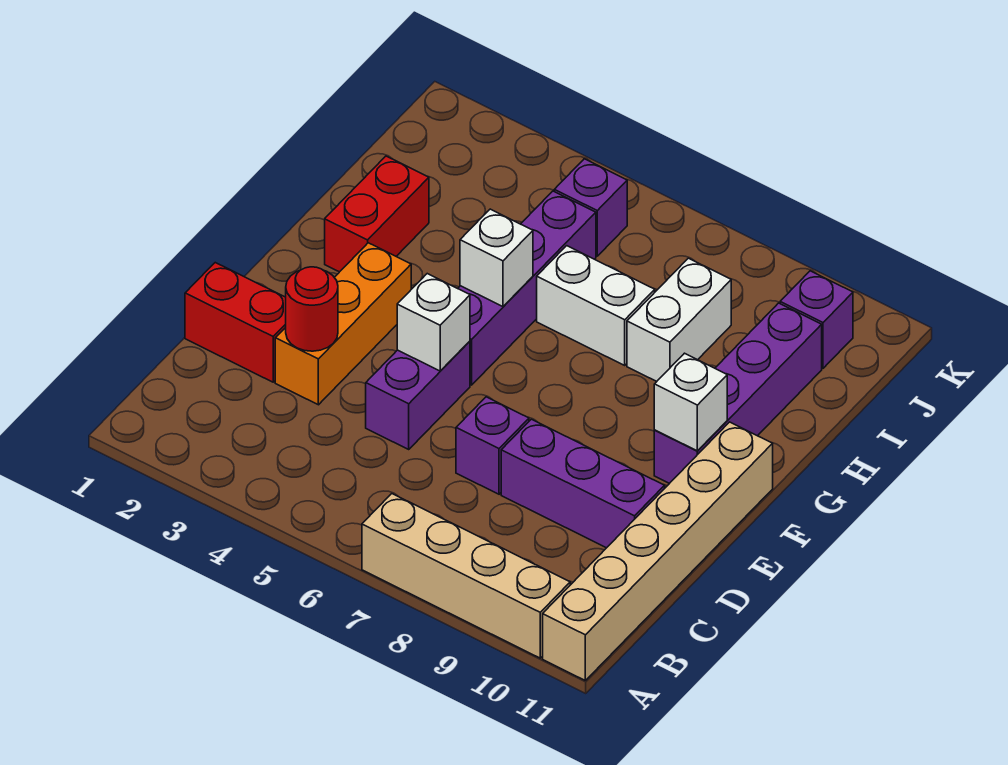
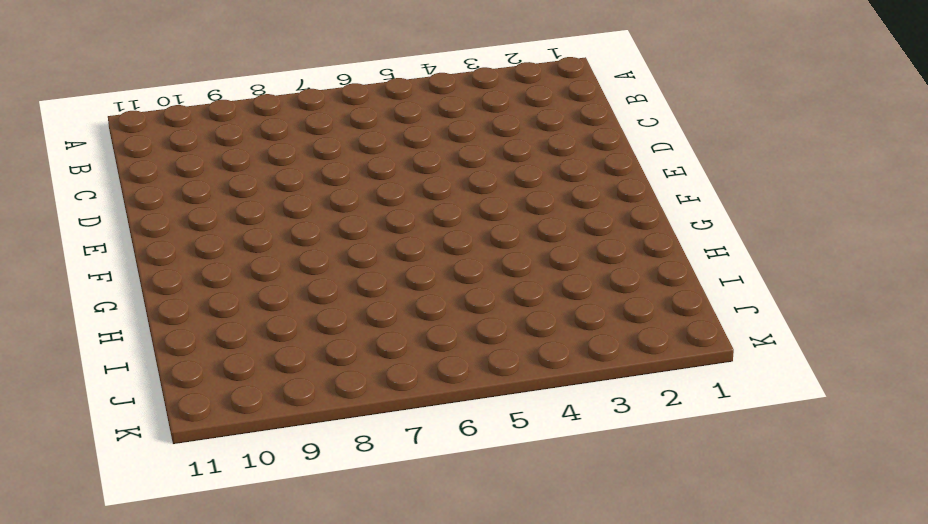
none -> tan brick A7:A10 level 1
none -> tan brick A11:F11 level 1
none -> red brick D1:D2 level 1

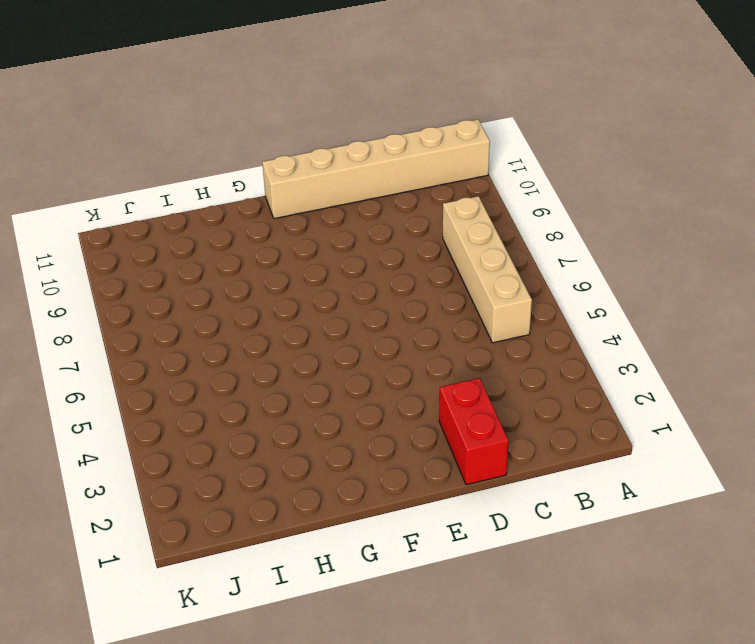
tan brick B5:B8 level 1 -> tan brick A7:A10 level 1
none -> orange brick D3:F3 level 1
none -> purple brick D5:E5 level 1
none -> purple brick D7 level 1

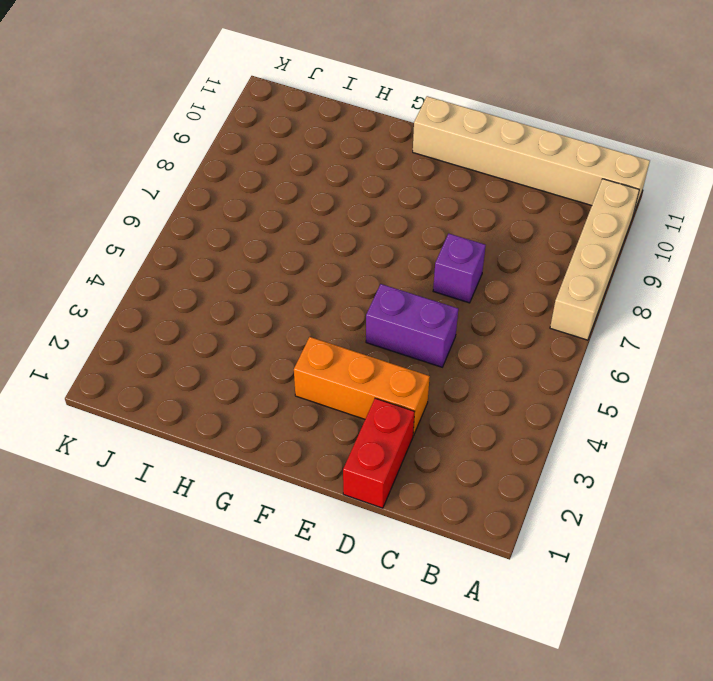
none -> purple brick D8:D10 level 1
none -> purple brick F5:I5 level 1
none -> purple brick F10:I10 level 1

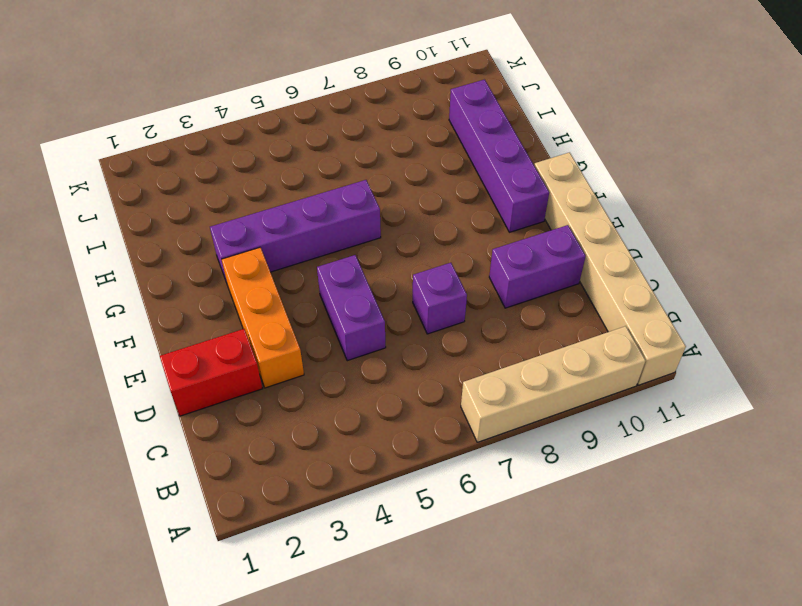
purple brick D9:D10 level 1 -> purple brick D8:D10 level 1
purple brick G3:G6 level 1 -> purple brick F5:I5 level 1
none -> red brick G2:H2 level 1
none -> white brick H6:H7 level 1
none -> white brick H8:I8 level 1

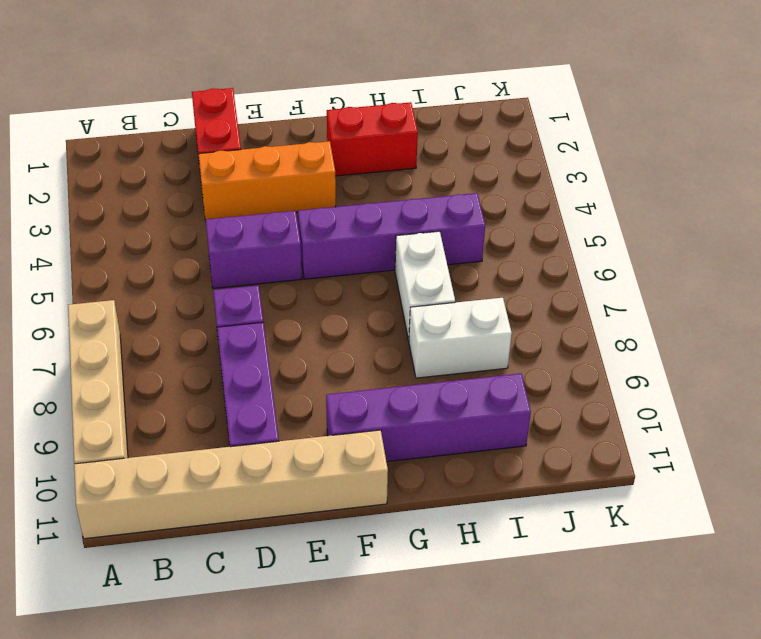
none -> purple brick J5 level 1
none -> purple brick J10 level 1
none -> red round brick D3 level 2

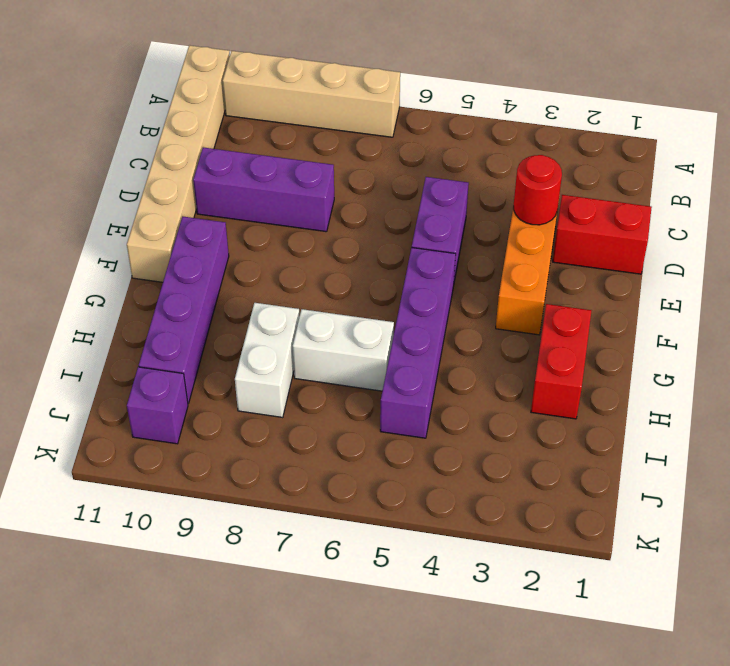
none -> purple brick D7 level 1
none -> purple brick J5 level 1
none -> white brick E5 level 2

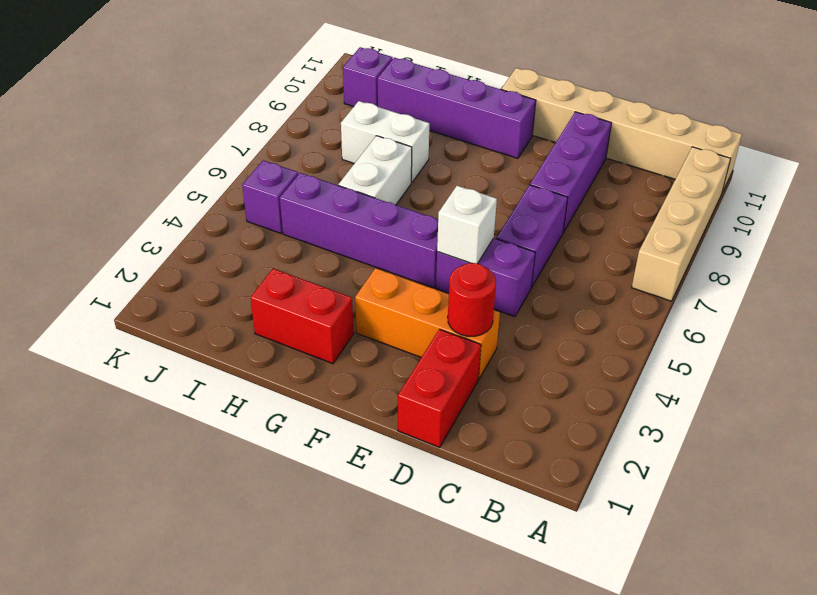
purple brick D6:D7 level 1 -> purple brick D7 level 1
none -> white brick F10 level 2
none -> white brick G5 level 2

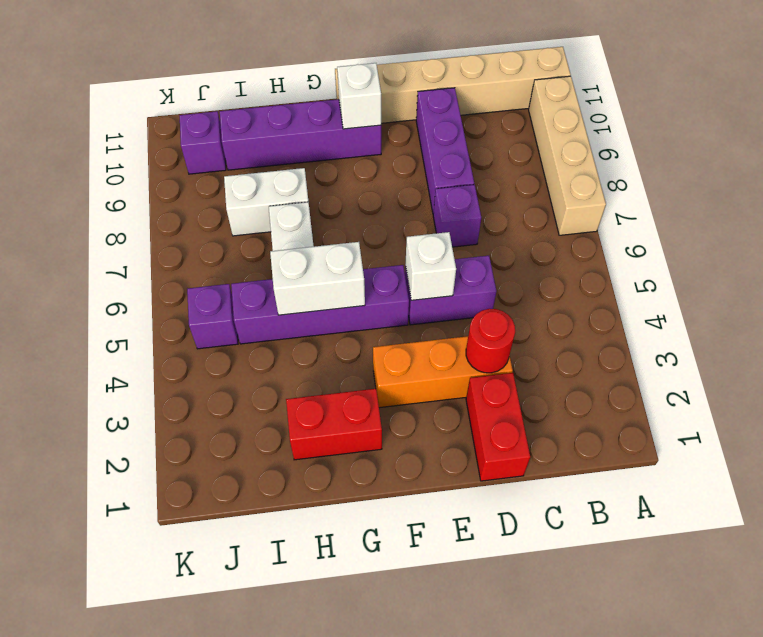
white brick G5:H5 level 2 -> white brick G5 level 2

